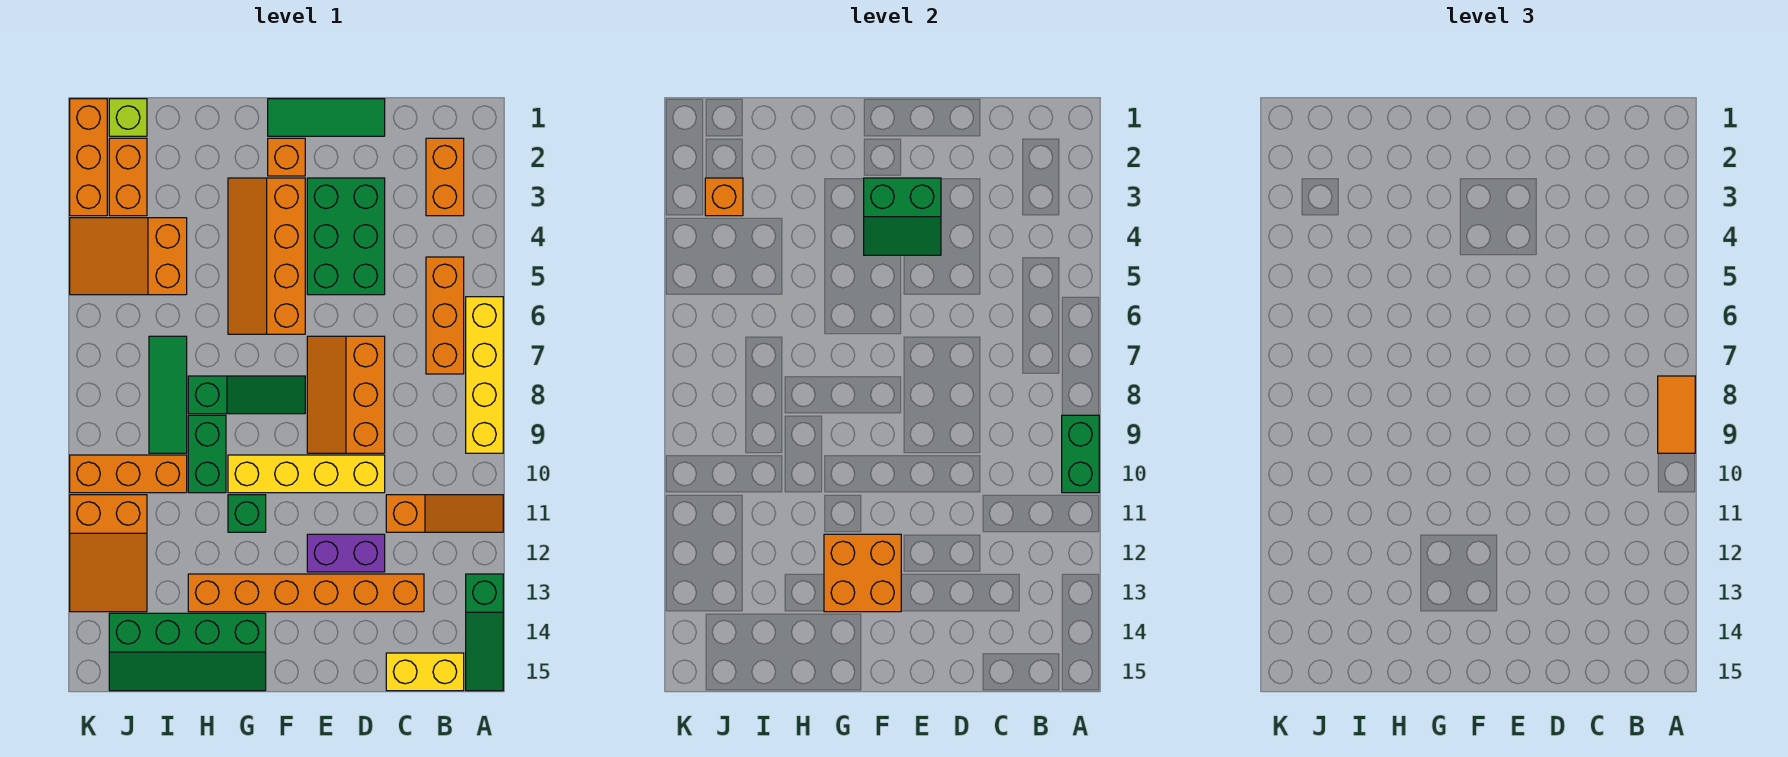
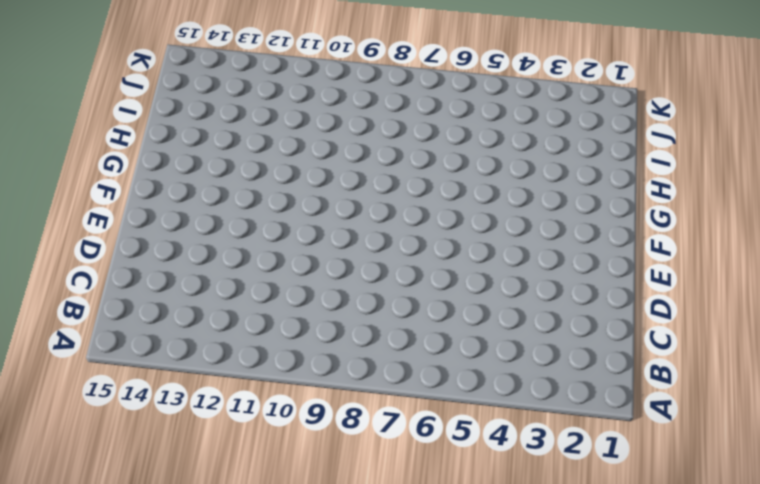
none -> yellow brick A6:A9 level 1
none -> orange slope A11:C11 level 1 top C
none -> green slope A13:A15 level 1 top 13
none -> orange brick B2:B3 level 1

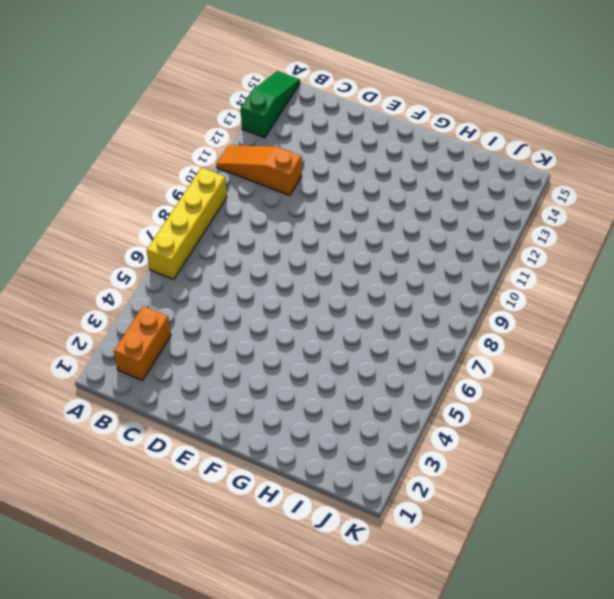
none -> orange brick B5:B7 level 1
none -> yellow brick B15:C15 level 1
none -> orange brick C13:H13 level 1
none -> green tile D1:F1 level 1

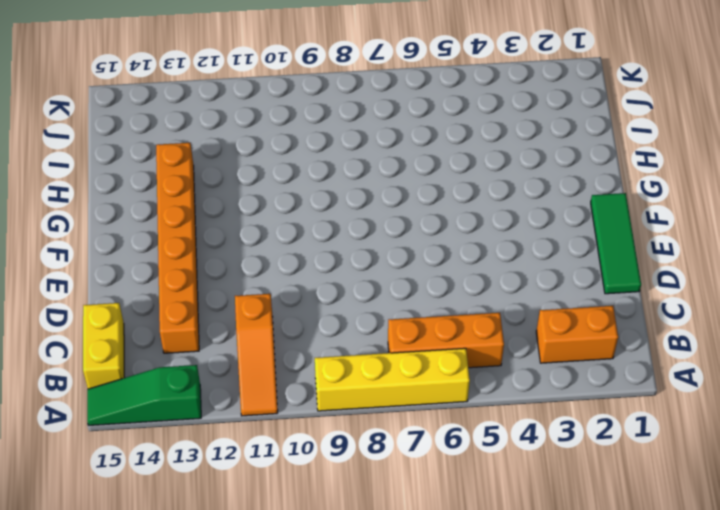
none -> green brick D3:E5 level 1
none -> orange slope D7:E9 level 1 top D
none -> yellow brick D10:G10 level 1
none -> purple brick D12:E12 level 1

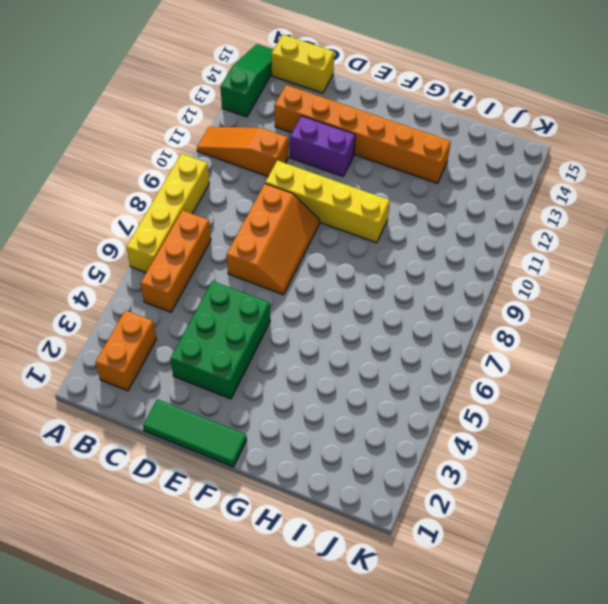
none -> orange brick F2 level 1
none -> orange slope F3:G6 level 1 top F
none -> green slope F8:H8 level 1 top H
none -> green brick G11 level 1

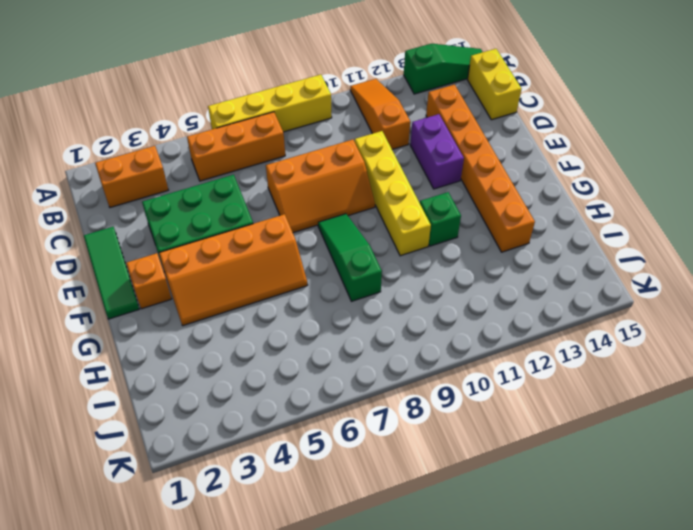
none -> green slope G14:J15 level 1 top 14
none -> green brick H9:H10 level 1
none -> orange slope I4:K5 level 1 top I
none -> green tile I7:I9 level 1

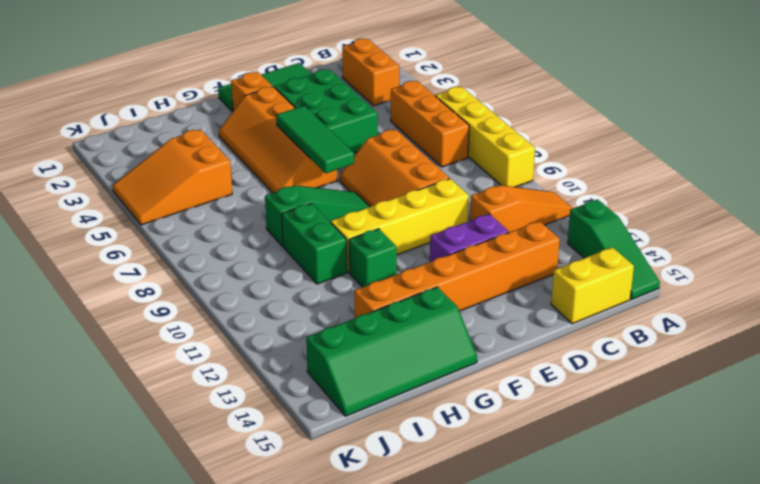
green tile F5:F7 level 2 -> green tile I7:I9 level 1
none -> orange brick I10:K10 level 1
none -> lime brick J1 level 1
none -> orange brick J2:J3 level 1
none -> orange slope J11:K13 level 1 top 11

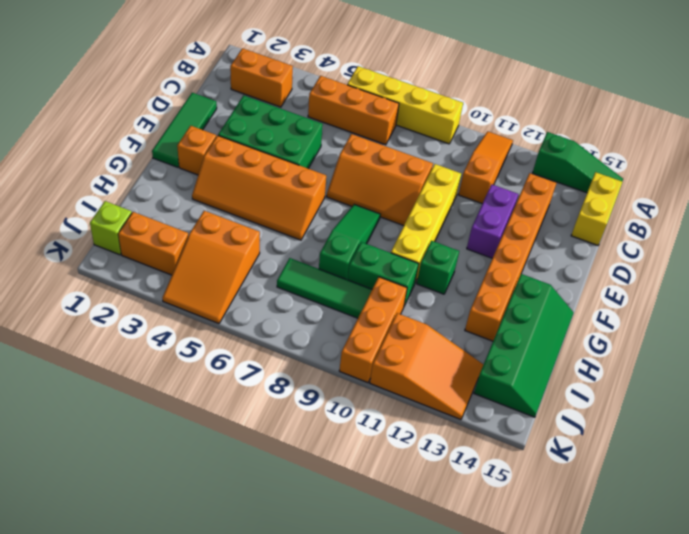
none -> orange brick K1:K3 level 1
none -> green brick A9:A10 level 2
none -> green slope E3:F4 level 2 top 3
none -> orange brick F12:G13 level 2

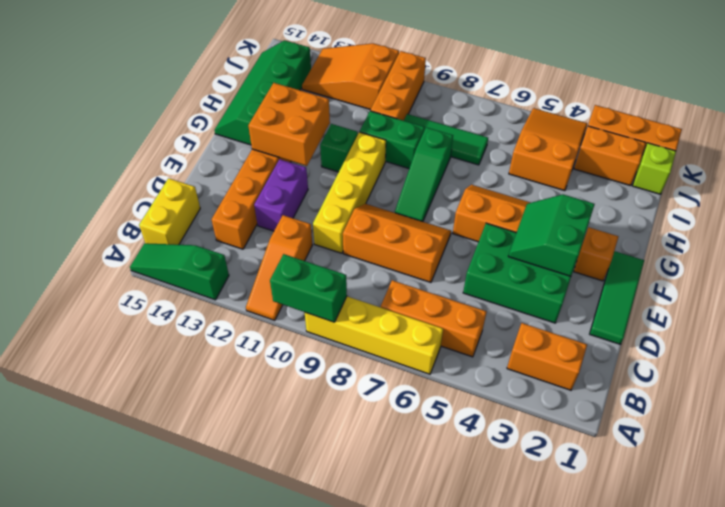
none -> orange brick J3 level 2
none -> orange tile A8:A9 level 3

